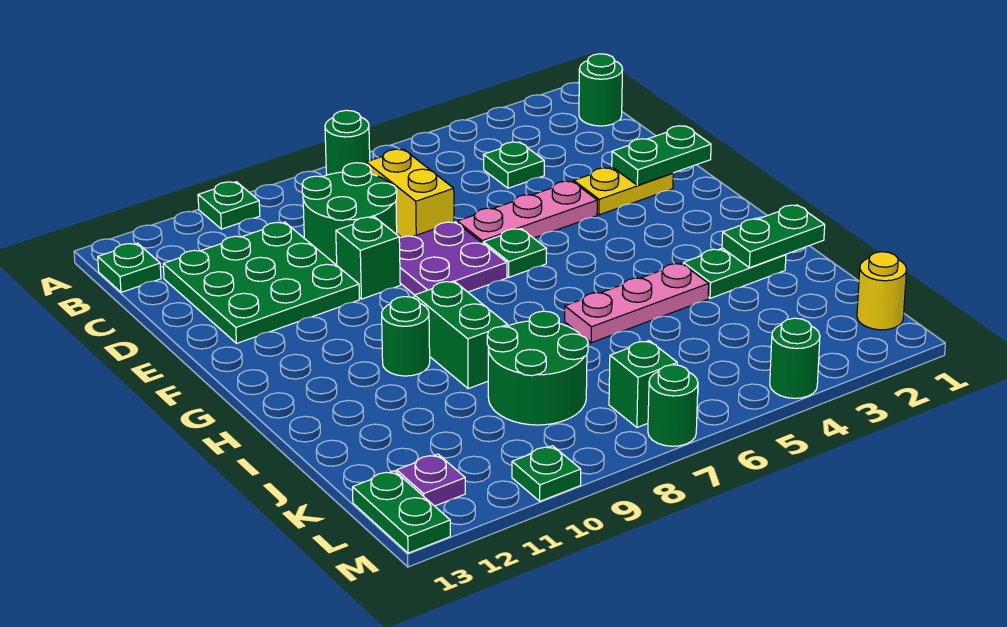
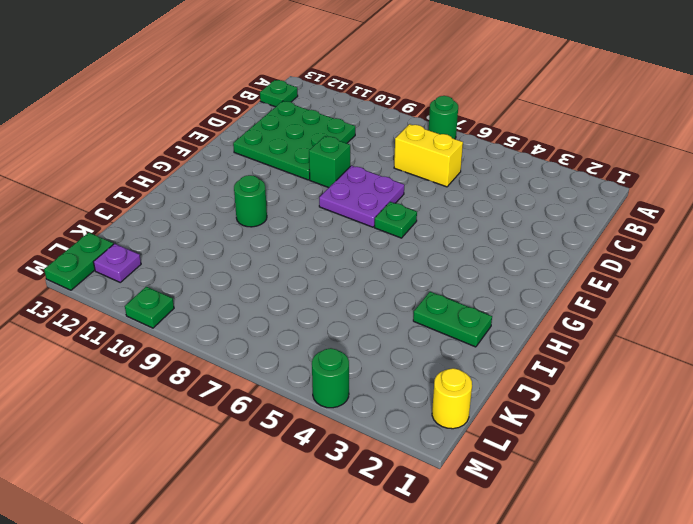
yellow brick C6:C7 level 1 -> yellow brick C7:D7 level 1
none -> green plate A10 level 1
none -> green round brick B1 level 1
none -> green plate C4 level 1

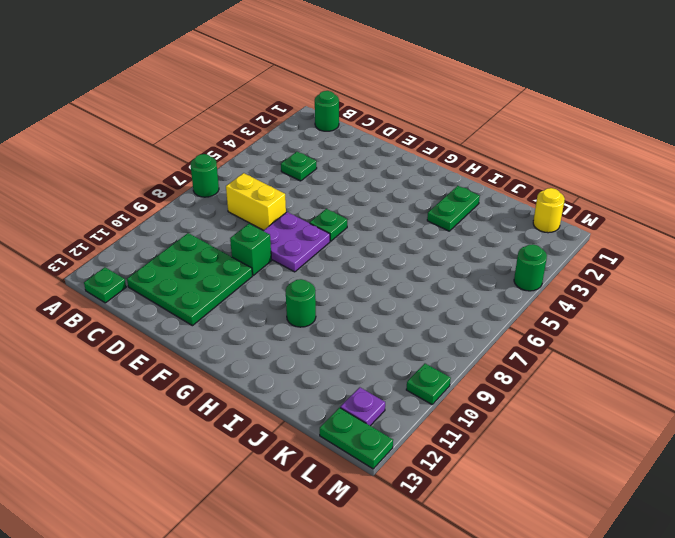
none -> green plate A10 level 1
none -> green round brick C8:D9 level 1
none -> yellow plate E2:E3 level 1

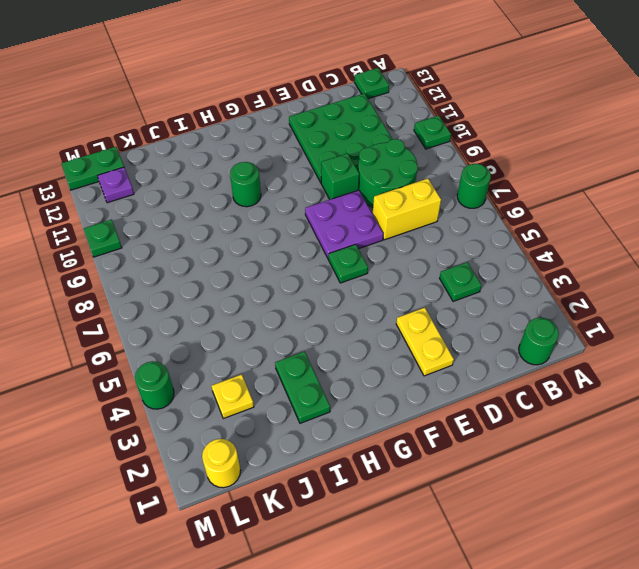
yellow plate K3 level 1 -> none
none -> pink plate E4:E6 level 1
none -> green brick H9:I9 level 1
none -> pink plate I4:I6 level 1

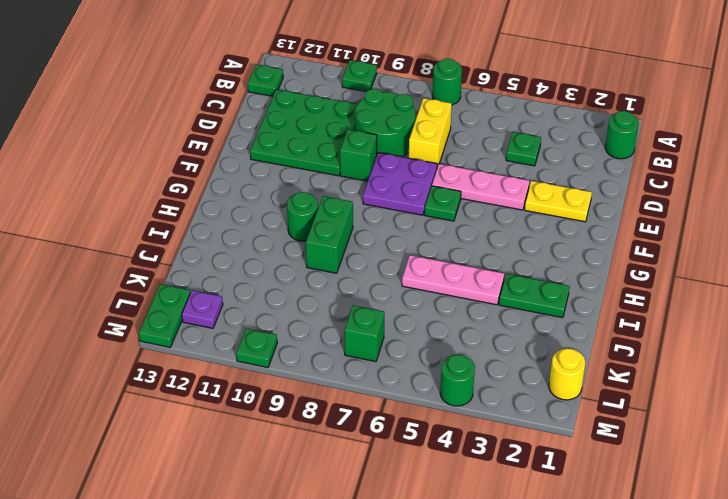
none -> green round brick J8:K9 level 1
none -> green round brick M7 level 1
none -> green plate E1:E2 level 2

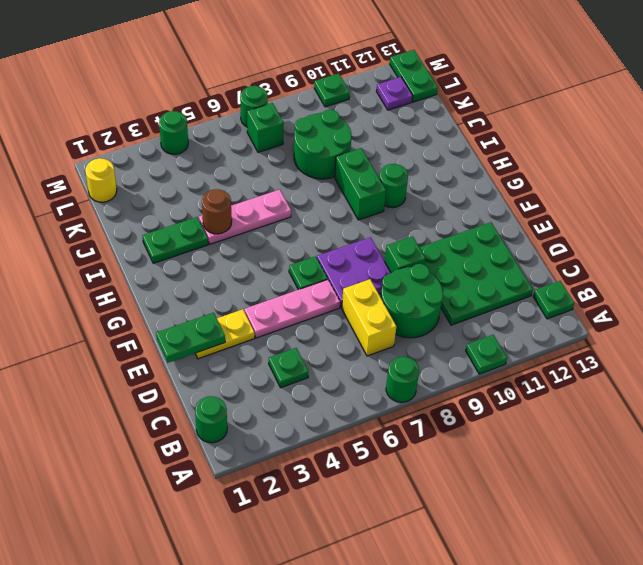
brown round brick I4 level 2 -> none
none -> green plate I1:I2 level 2

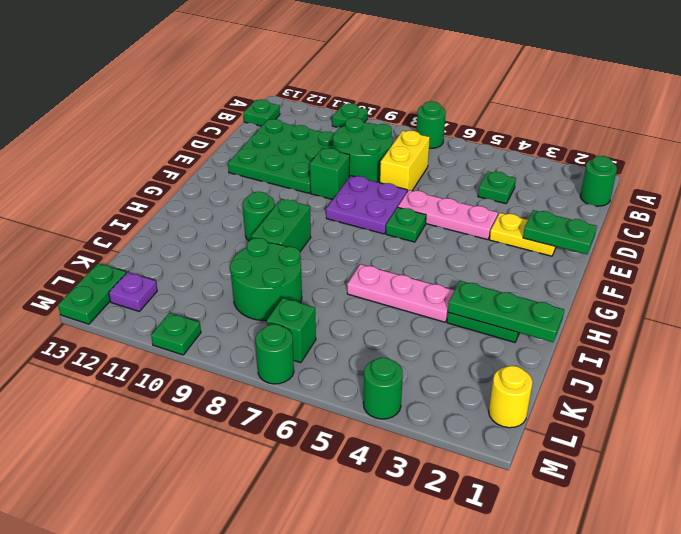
green plate I1:I3 level 2 -> green plate I1:I2 level 2

